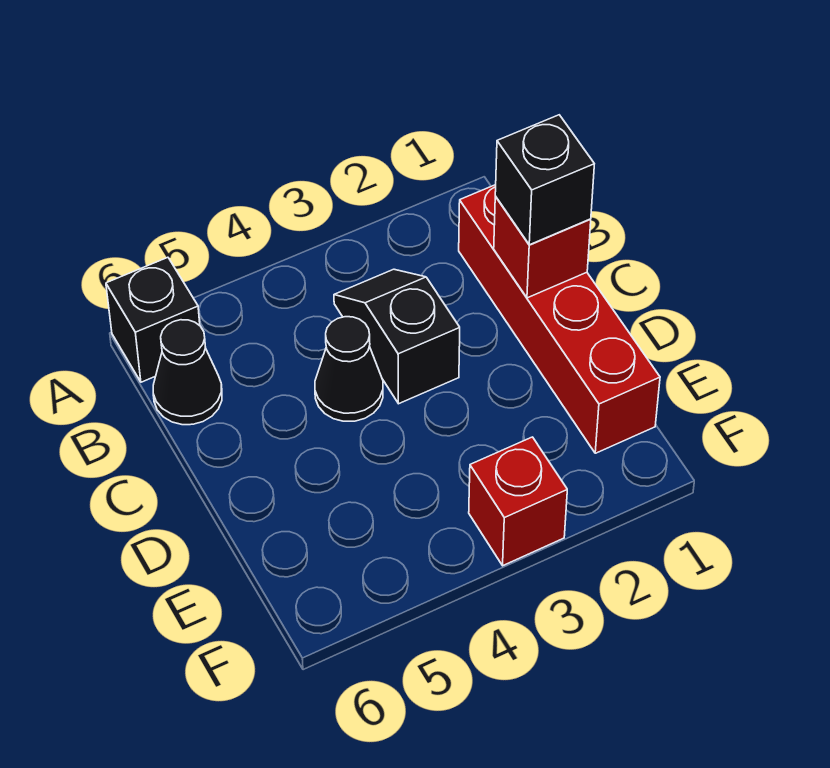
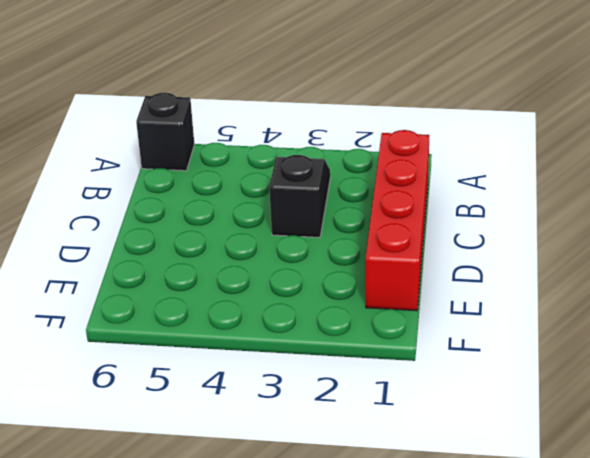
none -> black cone B6 level 1
none -> black cone C4 level 1

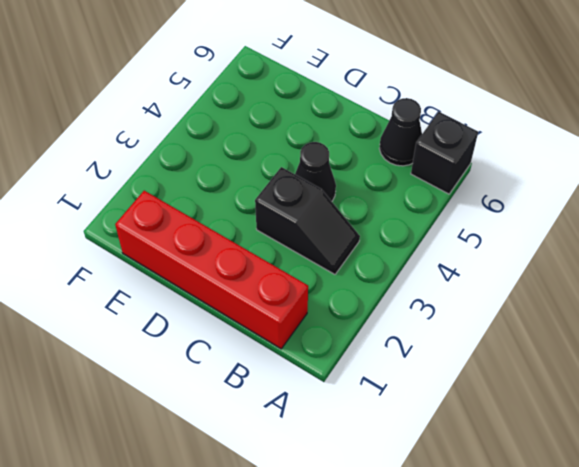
none -> red brick F3 level 1
none -> red brick C1 level 2

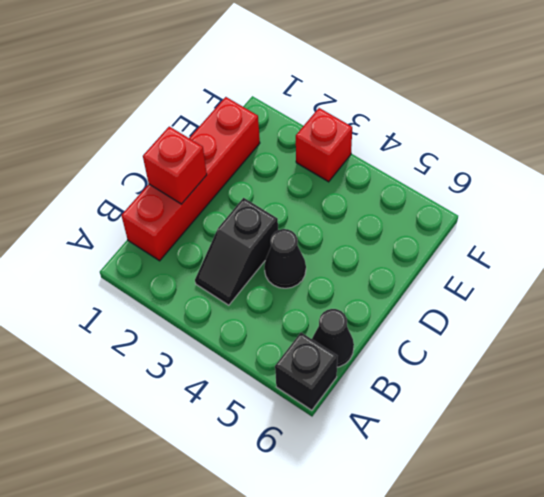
none -> black brick C1 level 3

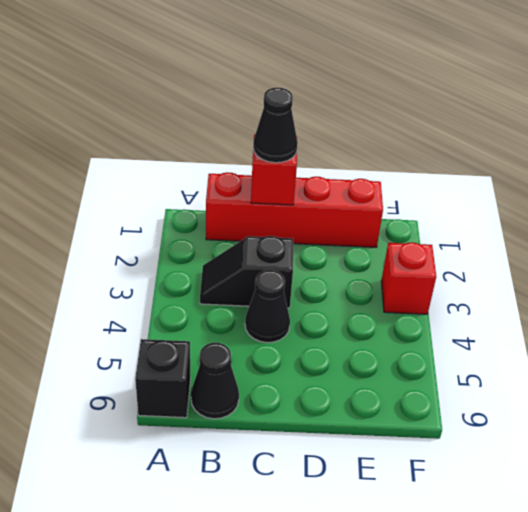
black cone C1 level 3 -> black brick C1 level 3

